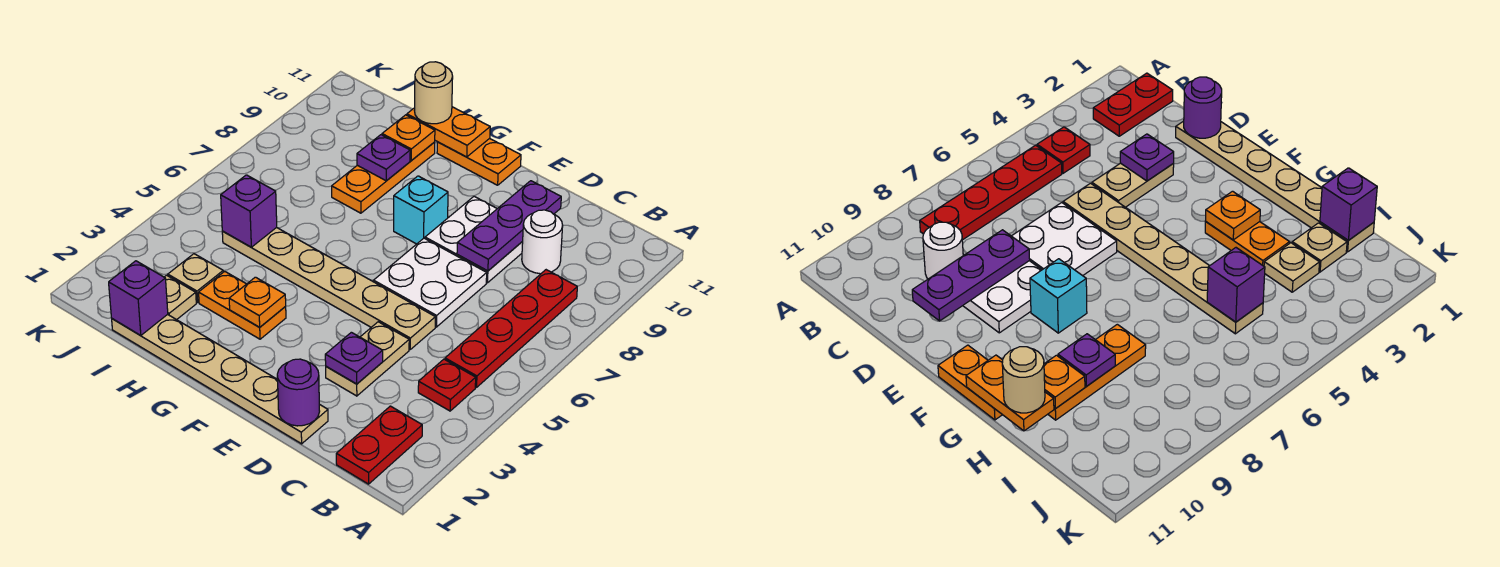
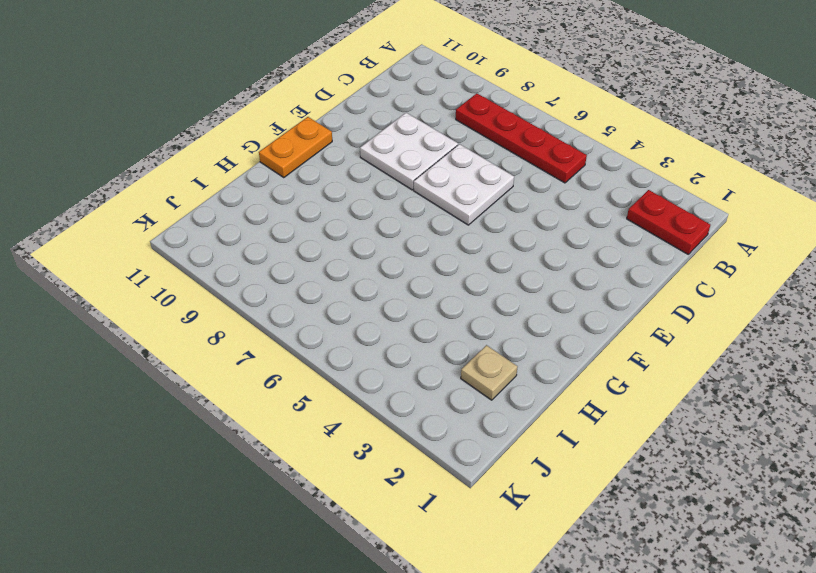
none -> red plate B4 level 1
none -> white round brick C9 level 1
none -> tan plate D1:I1 level 1

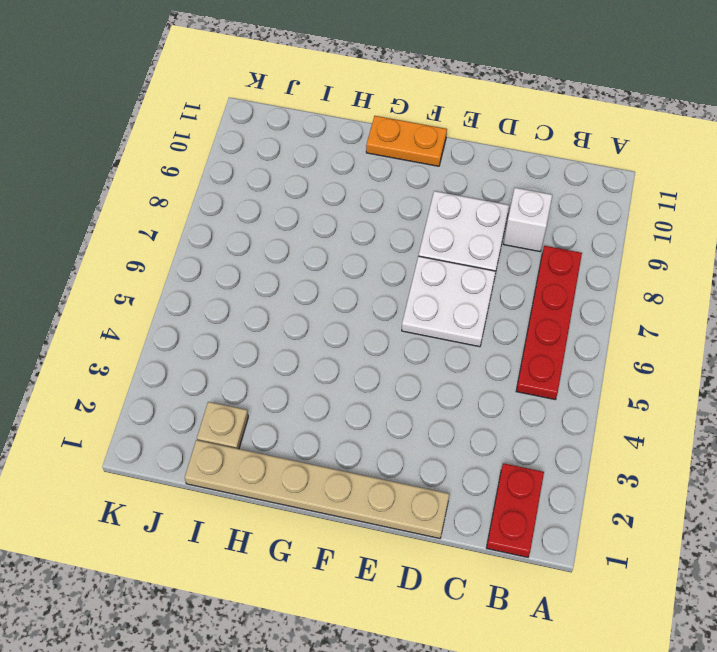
white brick C9 level 1 -> white round brick C9 level 1
none -> red plate B4 level 1
none -> tan plate D3:D4 level 1
none -> tan plate D5:I5 level 1

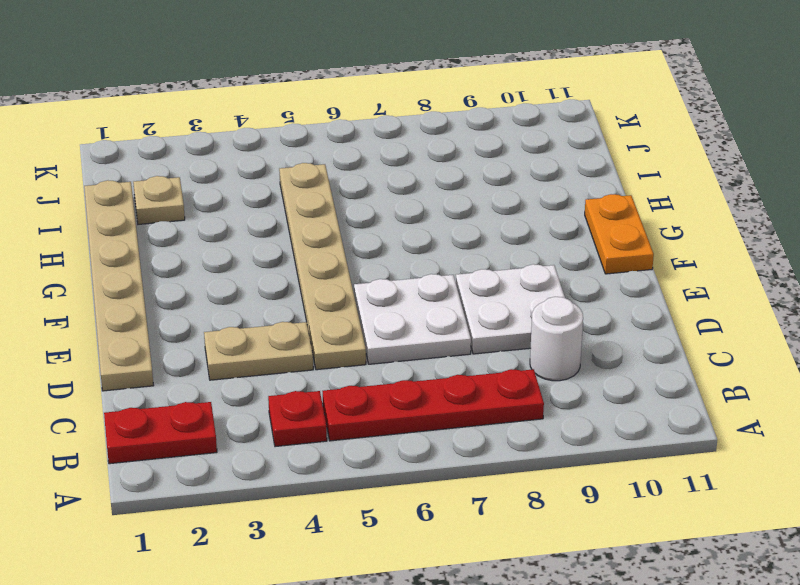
none -> cyan brick F8 level 1
none -> orange plate G3:H3 level 1
none -> orange plate H8:H10 level 1

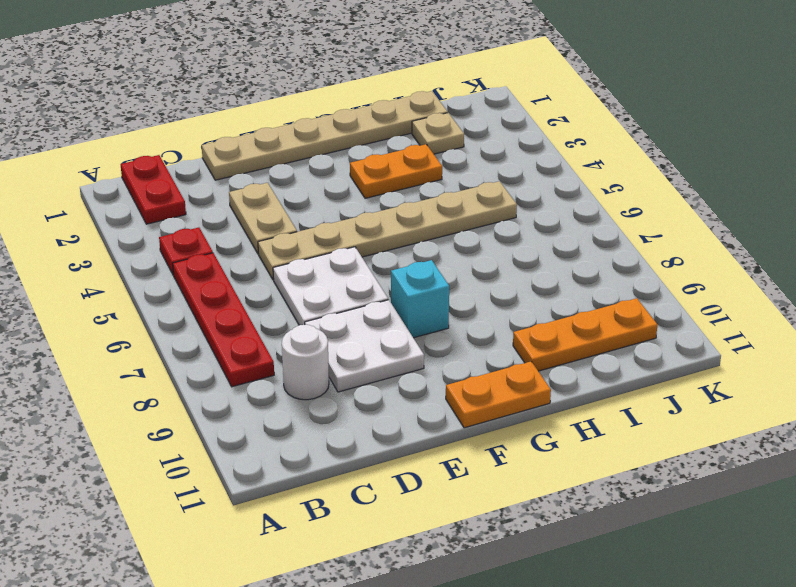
orange plate H10:J10 level 1 -> orange plate H8:H10 level 1
none -> tan plate I3 level 1
none -> purple round brick D1 level 2
none -> purple plate D3 level 2

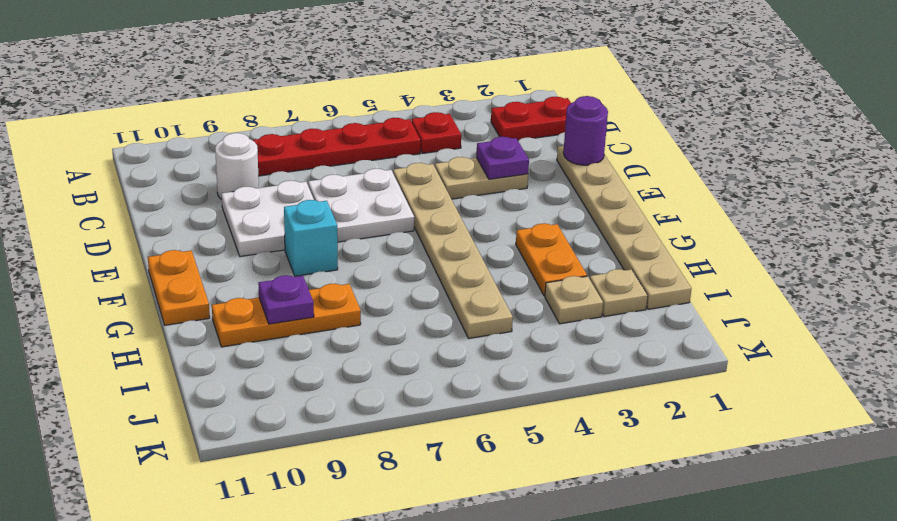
none -> purple plate D8:D10 level 2
none -> orange plate G3 level 2
none -> orange plate G11:H11 level 2

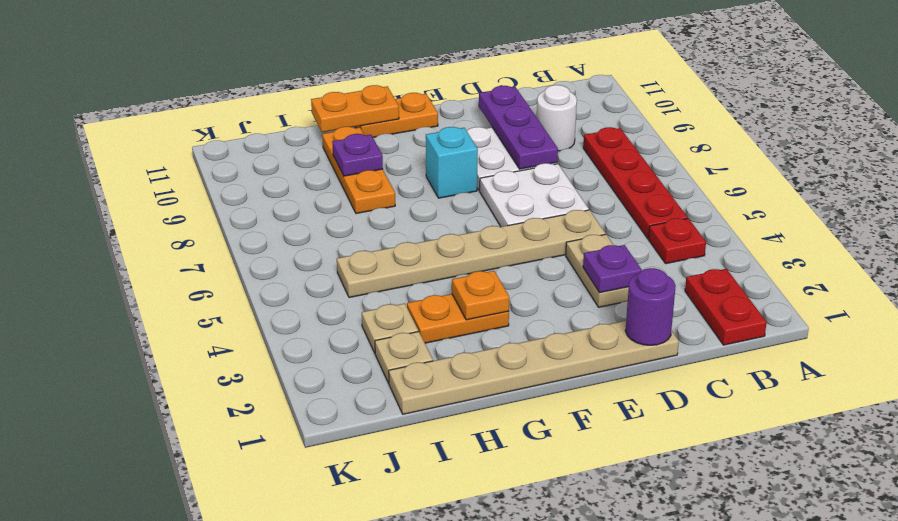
none -> orange plate H10 level 2
none -> purple brick I1 level 2
none -> purple brick I5 level 2

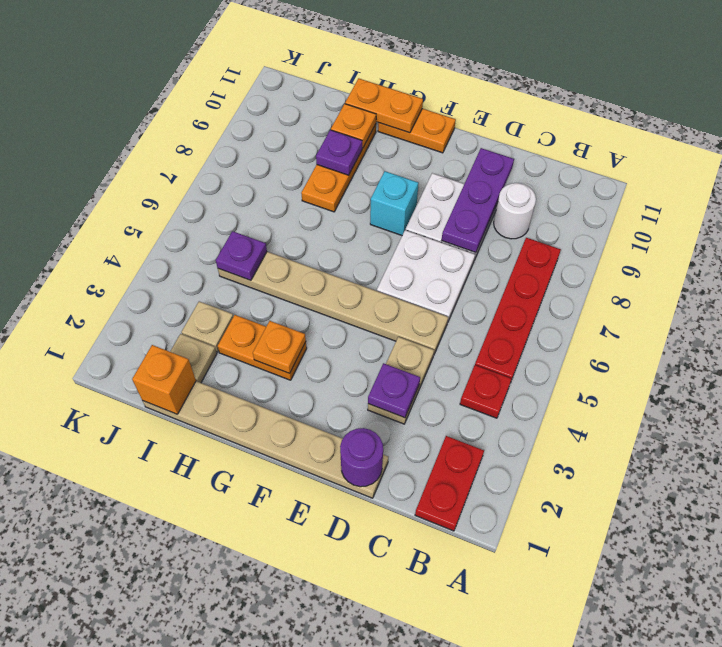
orange brick I1 level 2 -> purple brick I1 level 2
purple plate I5 level 2 -> purple brick I5 level 2
none -> tan round brick H11 level 3

